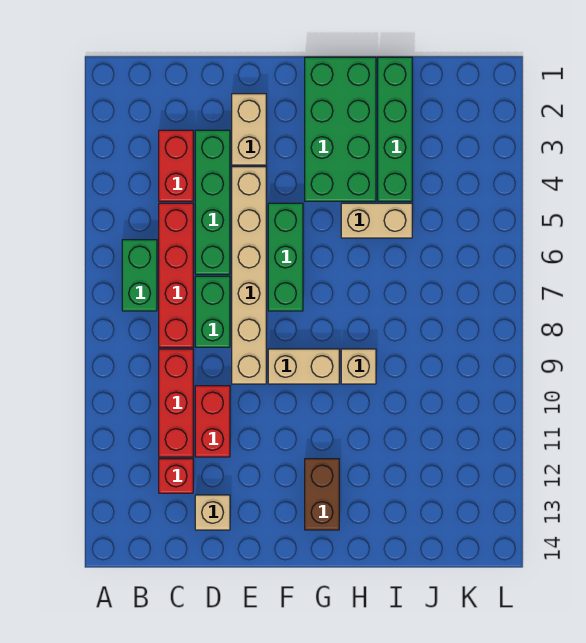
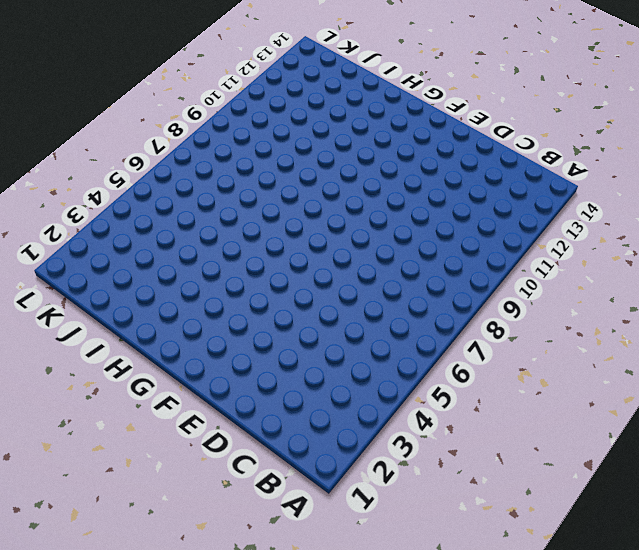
none -> green brick B6:B7 level 1
none -> red brick C3:C4 level 1
none -> red brick C5:C8 level 1

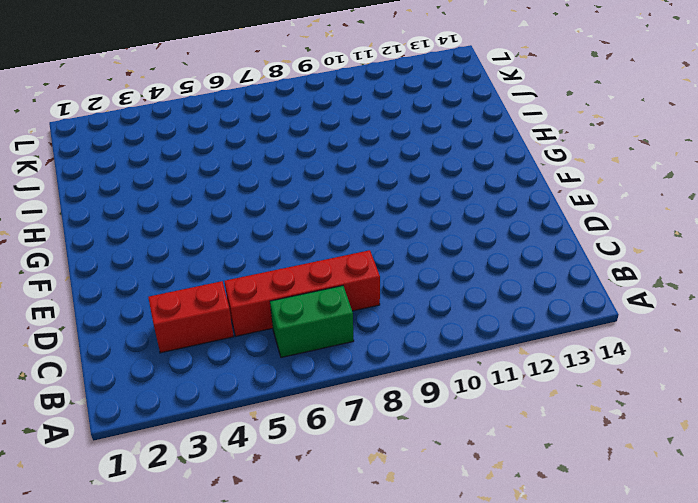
none -> red brick C9:C11 level 1
none -> red brick C12 level 1
none -> green brick D3:D6 level 1

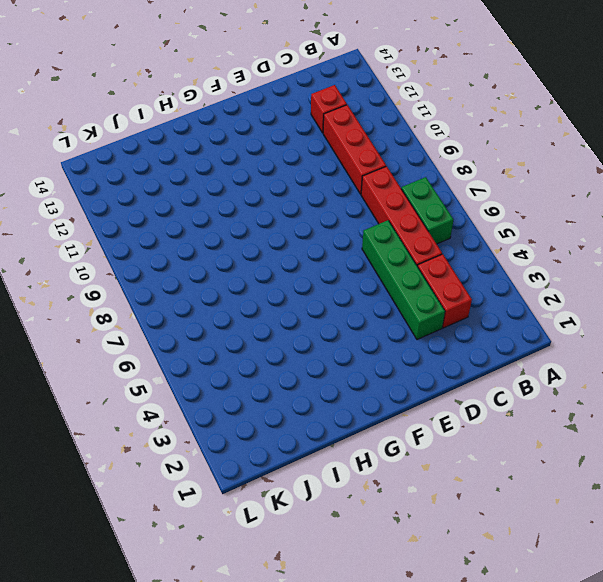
none -> green brick D7:D8 level 1
none -> red brick D10:D11 level 1
none -> tan brick D13 level 1

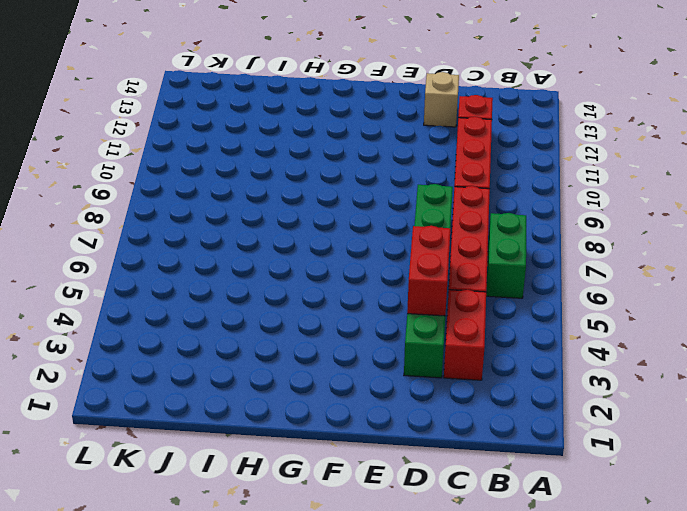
red brick D4:D5 level 2 -> red brick D10:D11 level 1
none -> tan brick E2:E3 level 1
none -> tan brick E4:E9 level 1
none -> green brick F5:F7 level 1

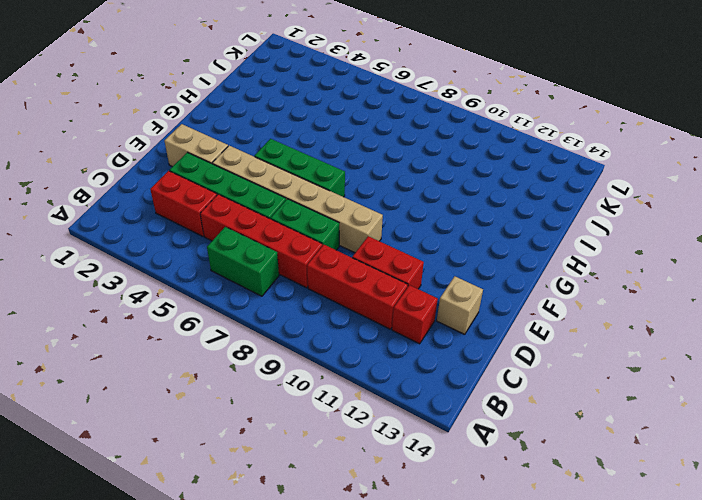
none -> tan brick F9:G9 level 1
none -> green brick G1:H4 level 1
none -> brown brick G12:G13 level 1

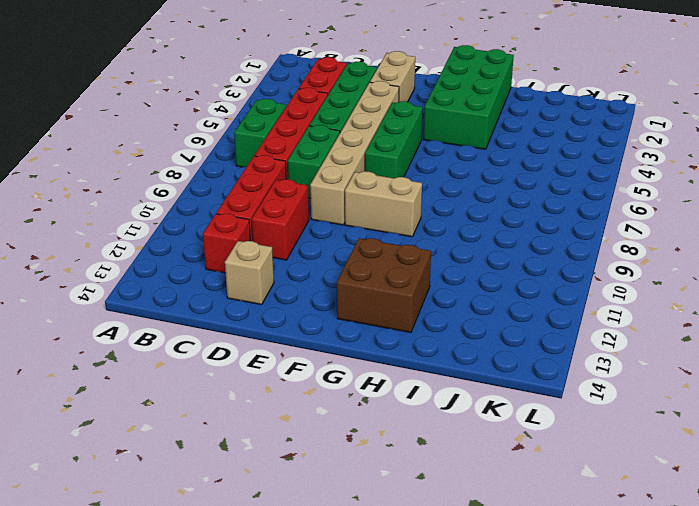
brown brick G12:H13 level 1 -> brown brick G12:G13 level 1
none -> tan brick H5:I5 level 1
none -> tan brick H9 level 1
none -> green brick I1:I4 level 1

